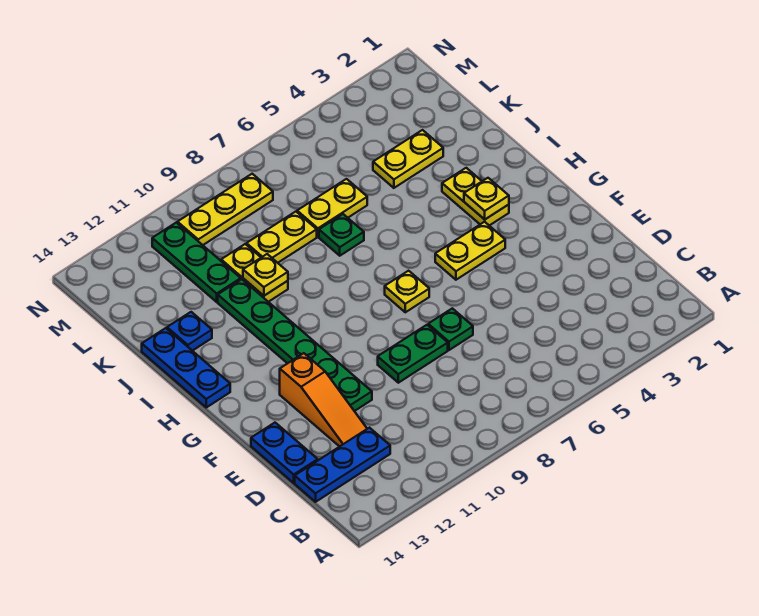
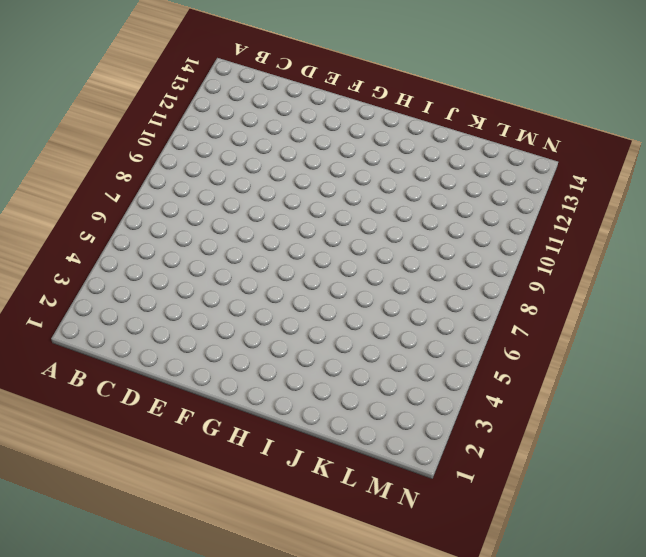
none -> blue plate C12:C14 level 1
none -> orange slope D12:F12 level 1 top F
none -> blue plate D14:E14 level 1

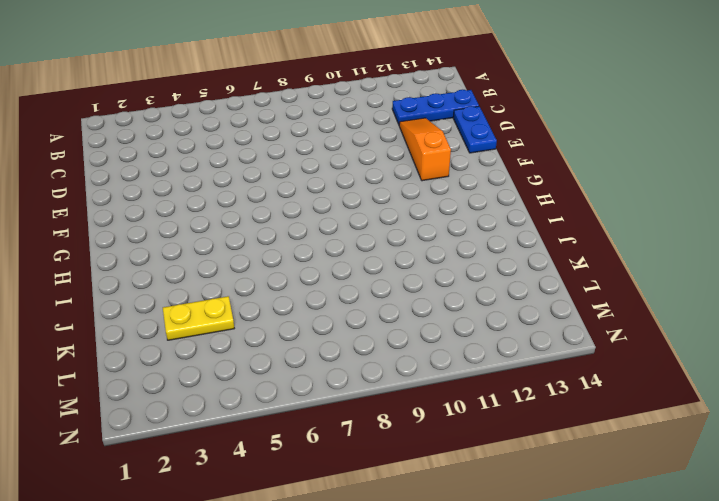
none -> green plate E7 level 1
none -> green plate E8:E9 level 1
none -> green plate E11:J11 level 1

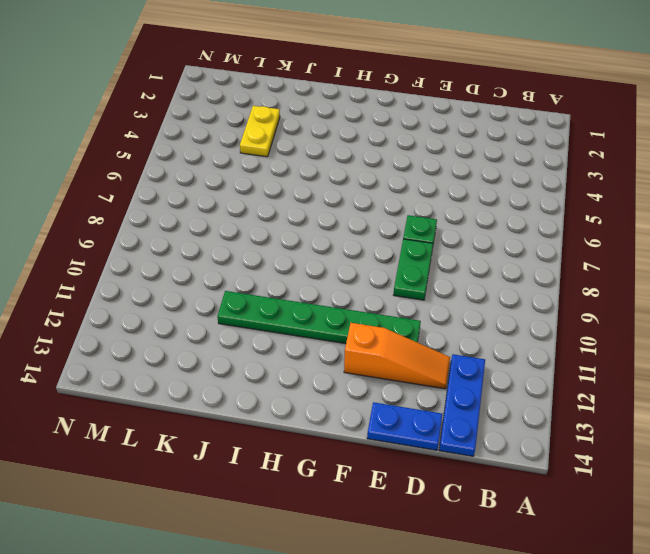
none -> yellow plate G4:G5 level 1
none -> yellow plate G7 level 1
none -> yellow plate H3:I3 level 1

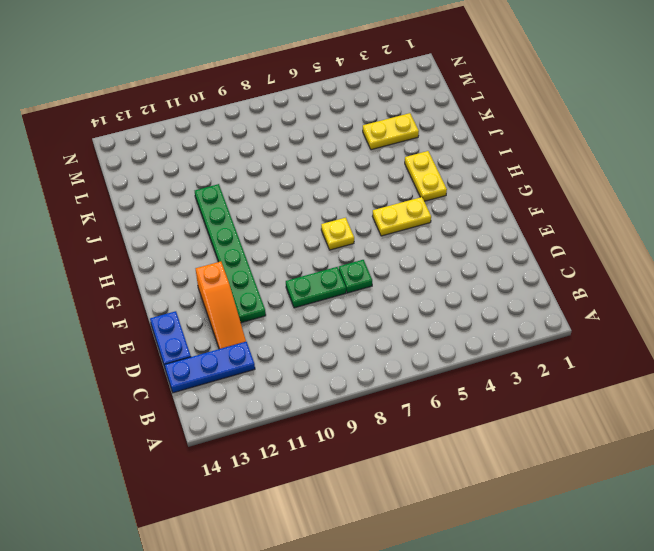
none -> blue plate H14:J14 level 1
none -> green plate J7 level 1
none -> yellow plate J10:K10 level 1

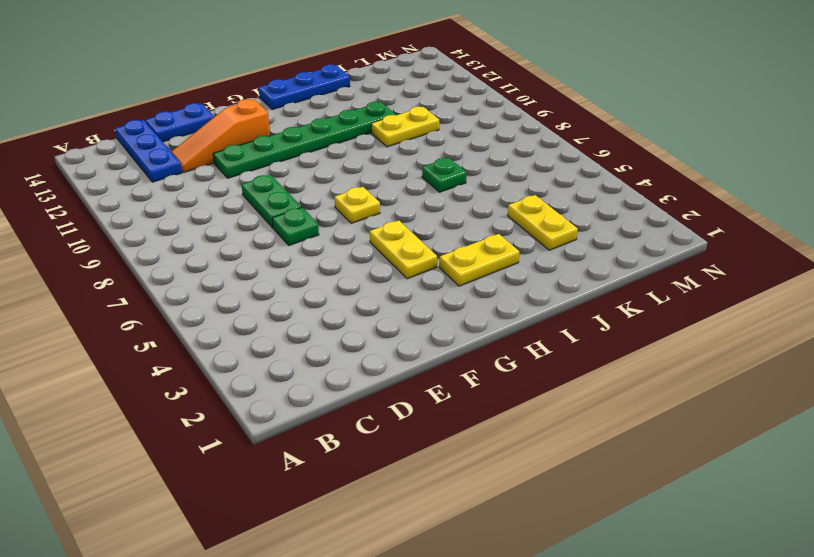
none -> blue plate J13 level 1
none -> yellow plate K6:K7 level 1
none -> yellow plate K8:K9 level 1

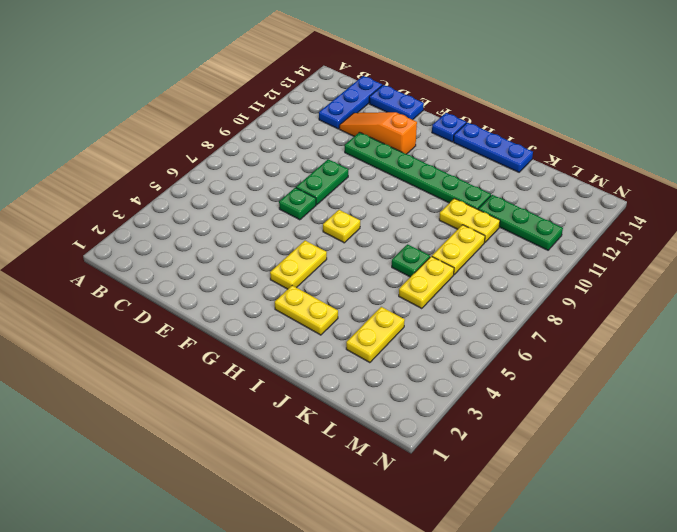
blue plate G14 level 1 -> blue plate J13 level 1
none -> yellow plate M8:M10 level 1
none -> yellow plate H3 level 2
none -> yellow plate J10 level 2

